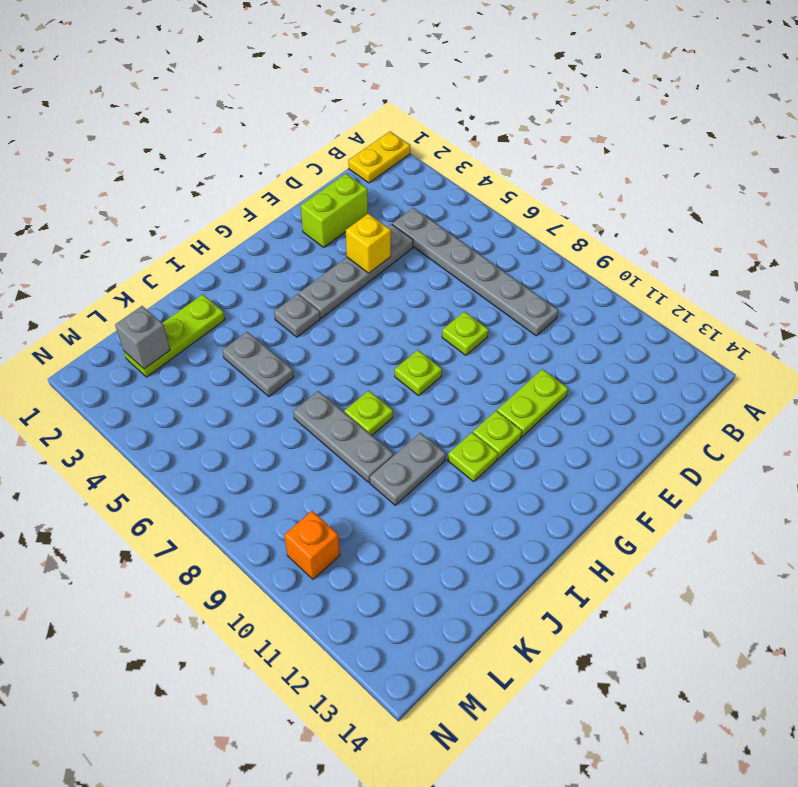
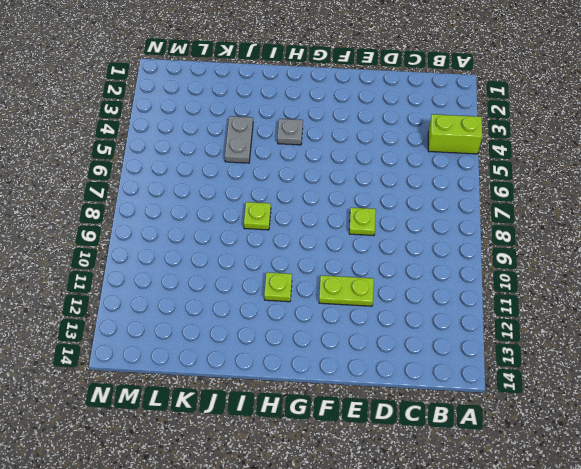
lime brick A4:B4 level 1 -> lime brick D2:E2 level 1
none -> yellow plate A1:B1 level 1
none -> grey plate C4:C9 level 1
none -> grey plate D4:G4 level 1

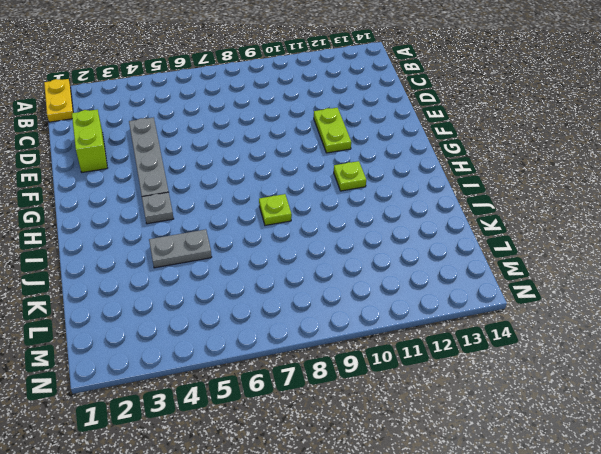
none -> grey plate C4:C9 level 1
none -> lime plate E8 level 1
none -> lime plate G8 level 1

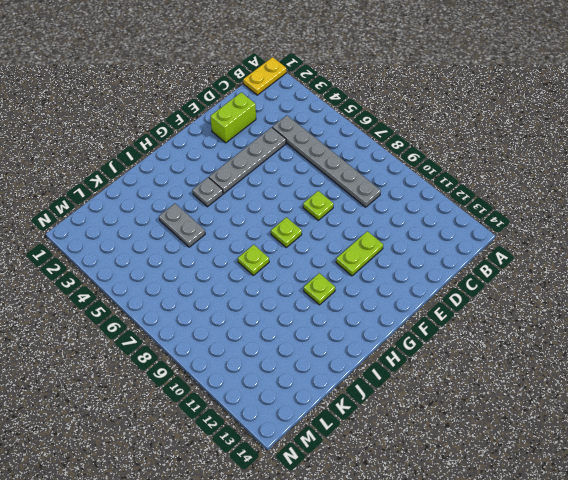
none -> lime plate G11 level 1
none -> grey plate I10:J10 level 1
none -> lime plate J2:L2 level 1

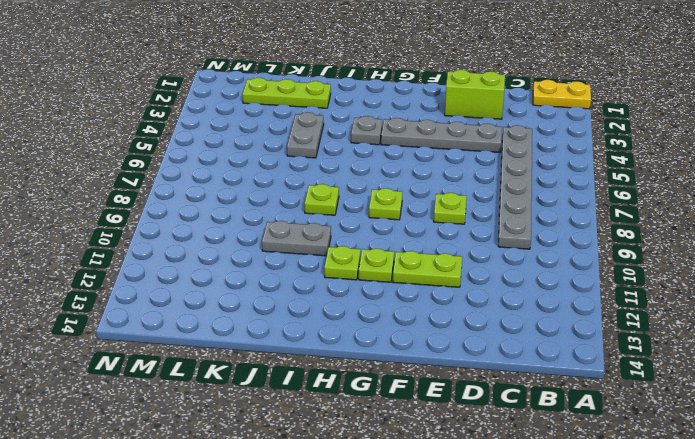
none -> grey plate J7:J9 level 1
none -> orange brick M10 level 1
none -> yellow brick E4 level 2

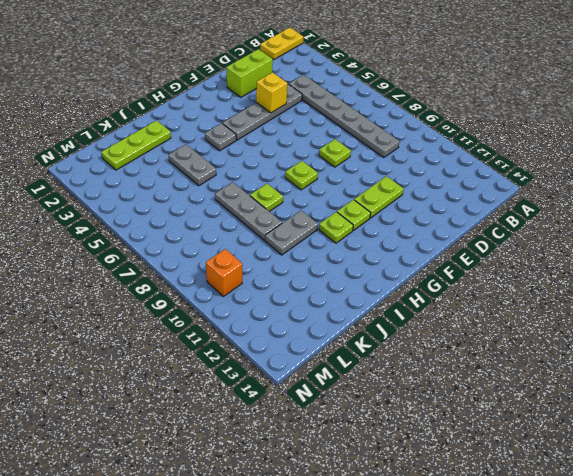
none -> grey brick L2 level 2

